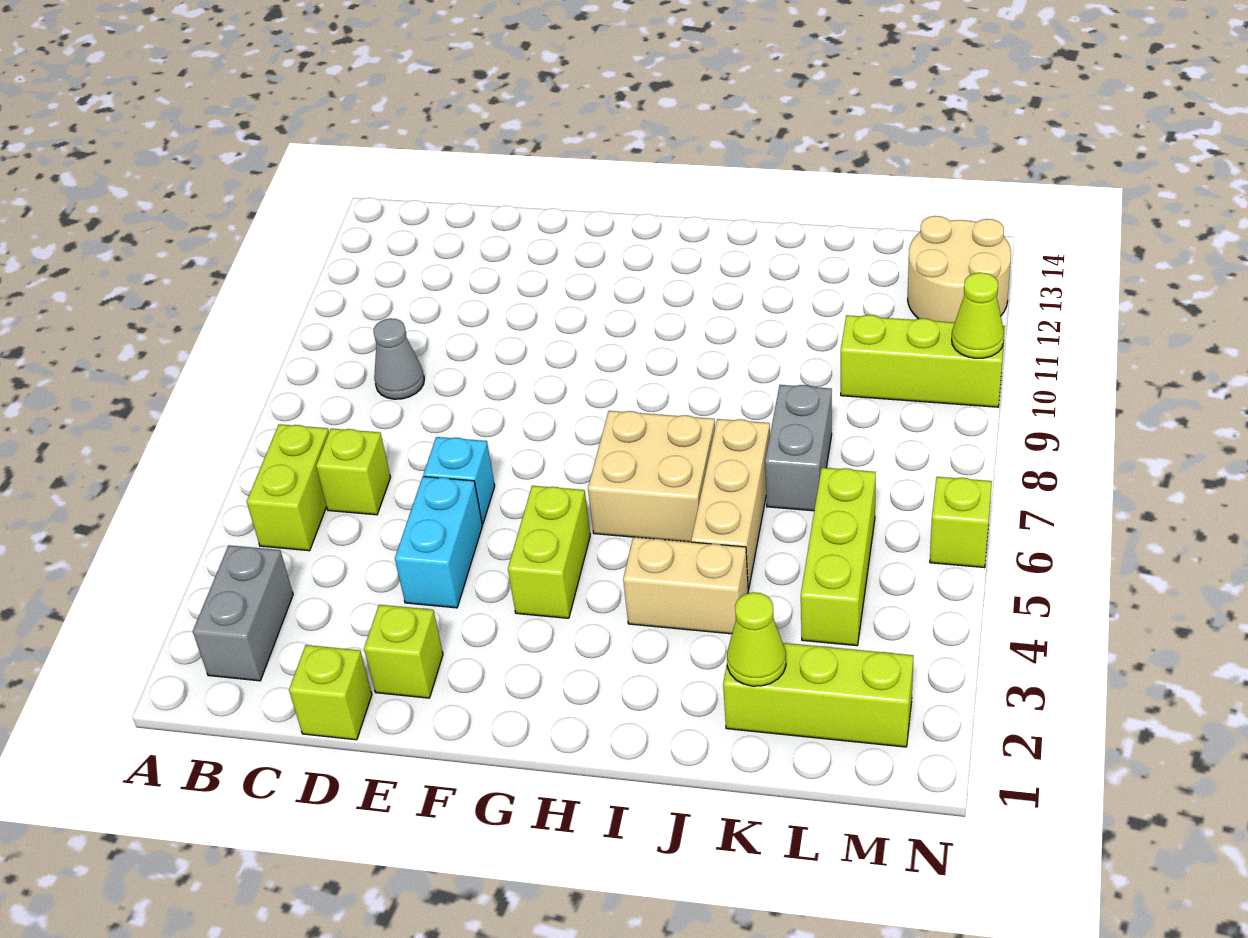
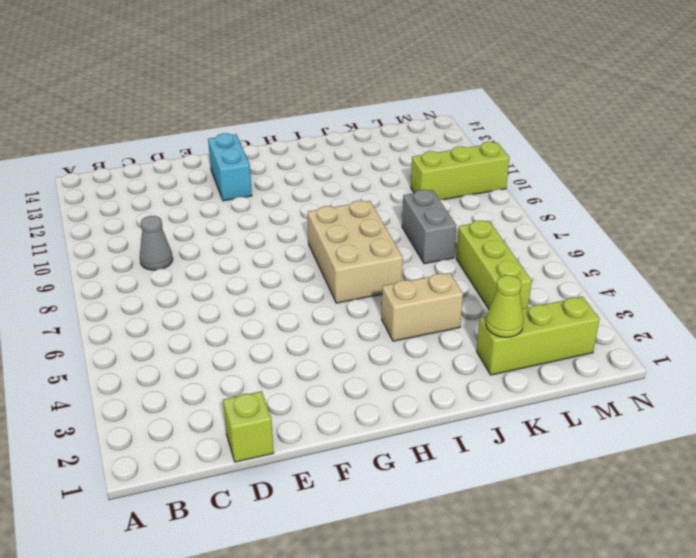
cyan brick F12:F13 level 1 -> cyan brick E4:E5 level 1
tan brick H6:I8 level 1 -> tan brick H6:I7 level 1
none -> grey brick B2:B3 level 1
none -> lime brick B5:B6 level 1
none -> lime brick C6 level 1

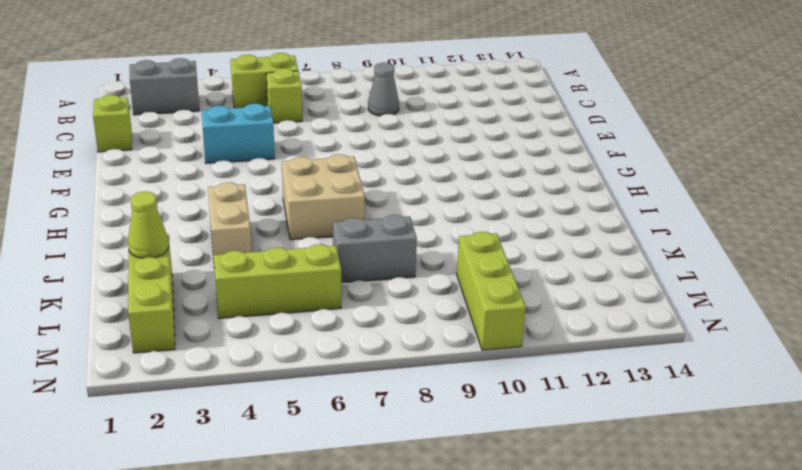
none -> lime brick E2 level 1
none -> cyan brick E6 level 1
none -> lime brick G4:G5 level 1

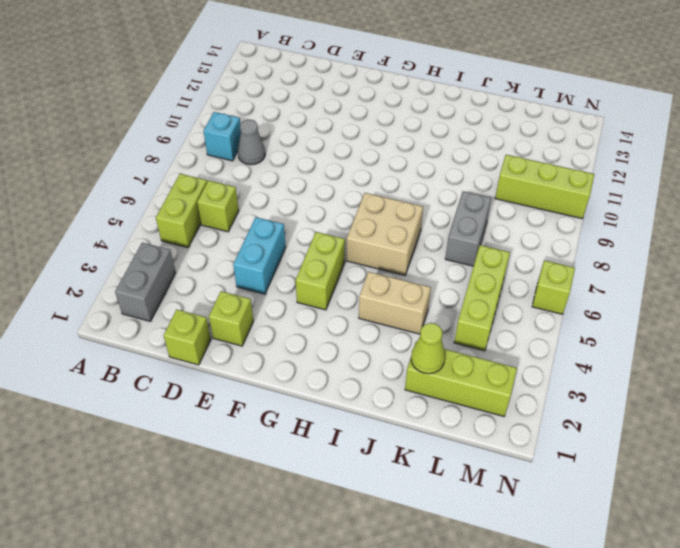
cyan brick B9 level 1 -> cyan brick E6 level 1
none -> tan brick J5:J7 level 1
none -> tan round brick M12:N13 level 1
none -> lime cone N10 level 2

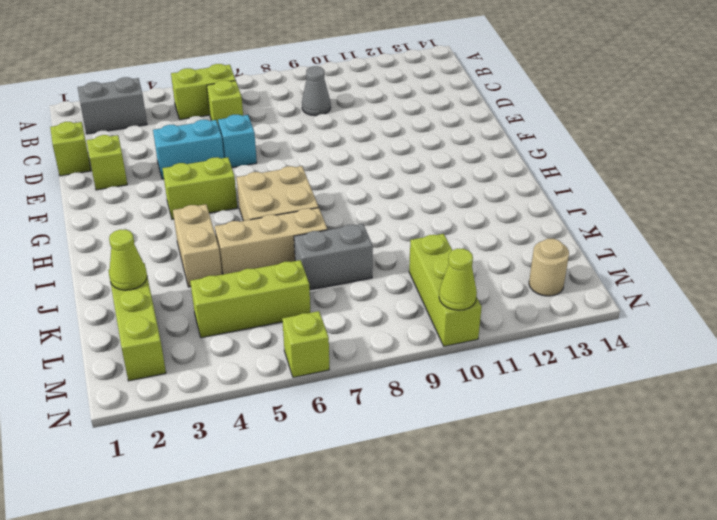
tan round brick M13 level 1 -> tan round brick M12:N13 level 1

